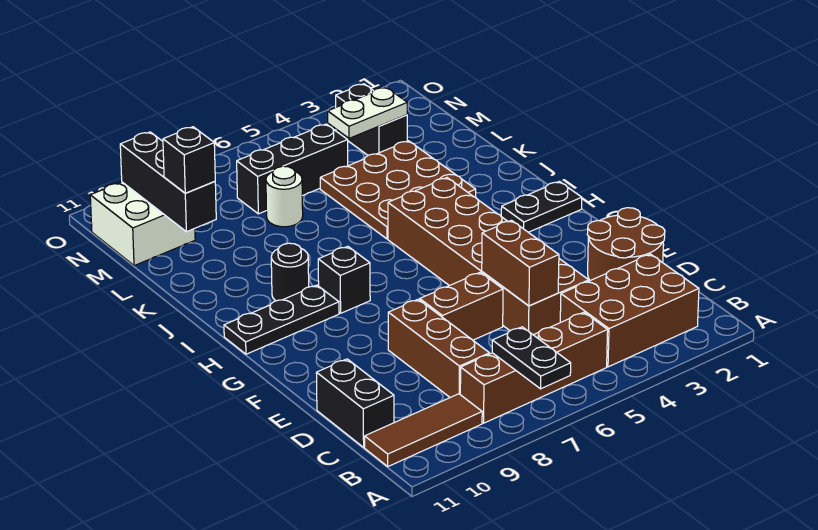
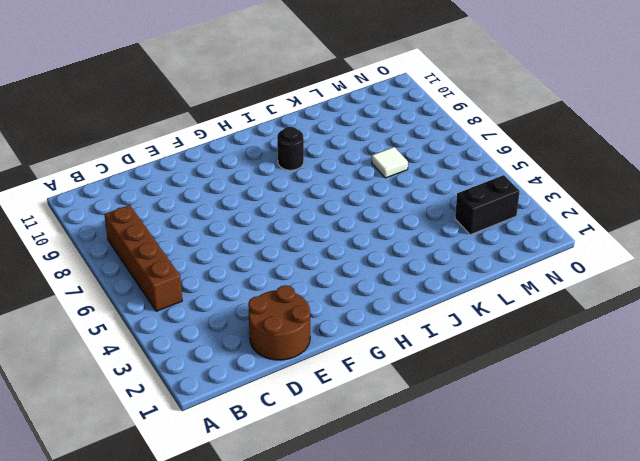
white tile L7 level 1 -> white round brick L7 level 1
none -> brown brick B2:C4 level 1
none -> brown tile B9:B11 level 1
none -> brown brick C8:E8 level 1

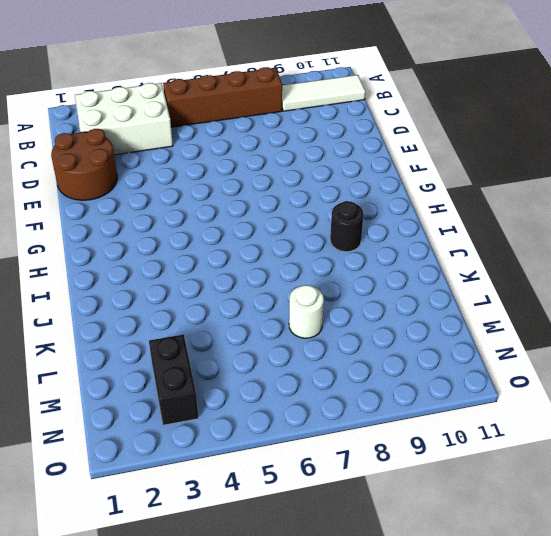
white brick B2:C4 level 1 -> brown brick B2:C4 level 1
white tile B9:B11 level 1 -> brown tile B9:B11 level 1
none -> brown brick C8:E8 level 1
none -> black brick C11:D11 level 1
none -> brown brick D4:I5 level 1

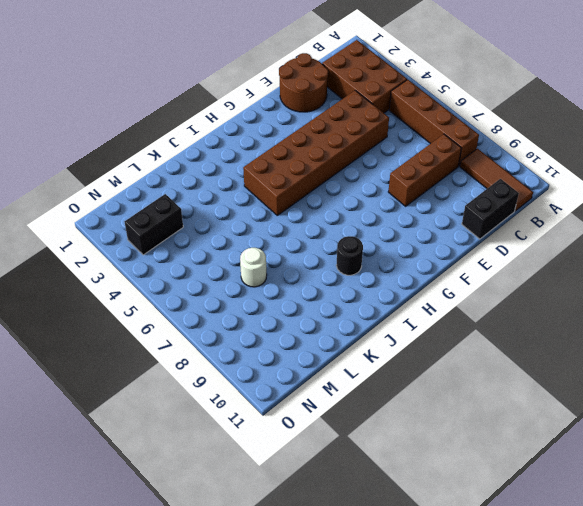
none -> brown brick E6:E7 level 1
none -> black plate H1:H2 level 1
none -> black brick H8 level 1

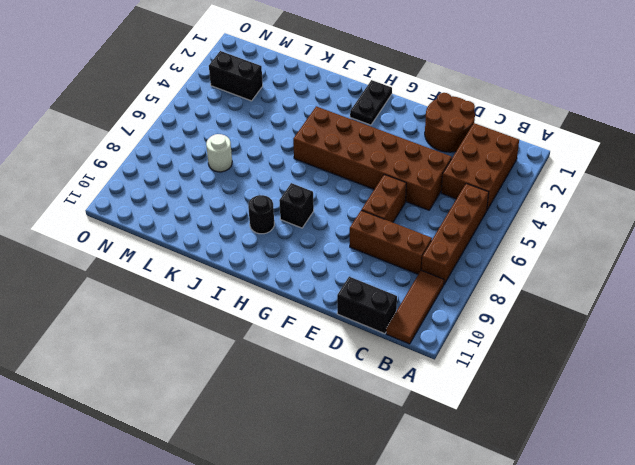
none -> black plate H9:H11 level 1
none -> brown plate J3:L5 level 1
none -> black brick M5:M7 level 1

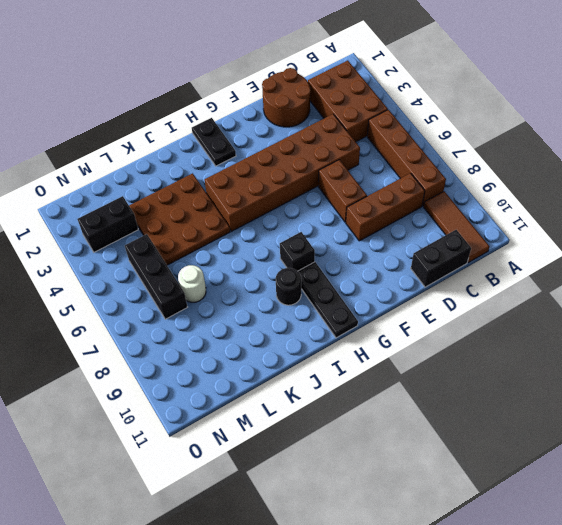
none -> white brick M10:N11 level 1
none -> black plate A7:B7 level 2
none -> brown brick D5:E5 level 2

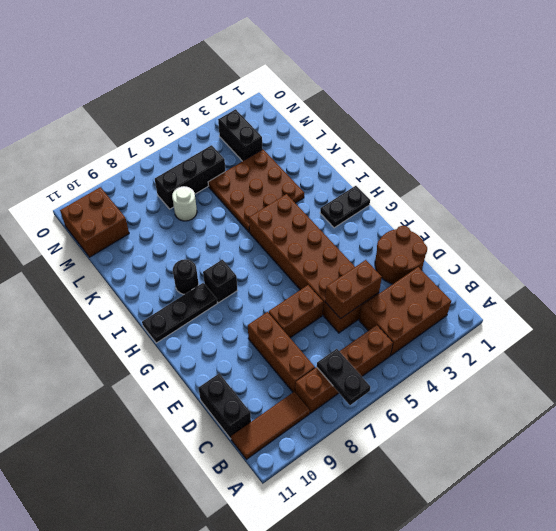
brown brick D4:D5 level 2 -> brown brick D5:E5 level 2
brown brick M10:N11 level 1 -> white brick M10:N11 level 1
none -> black brick L10:N10 level 2
none -> white plate M3:M4 level 2
none -> black brick L10 level 3

